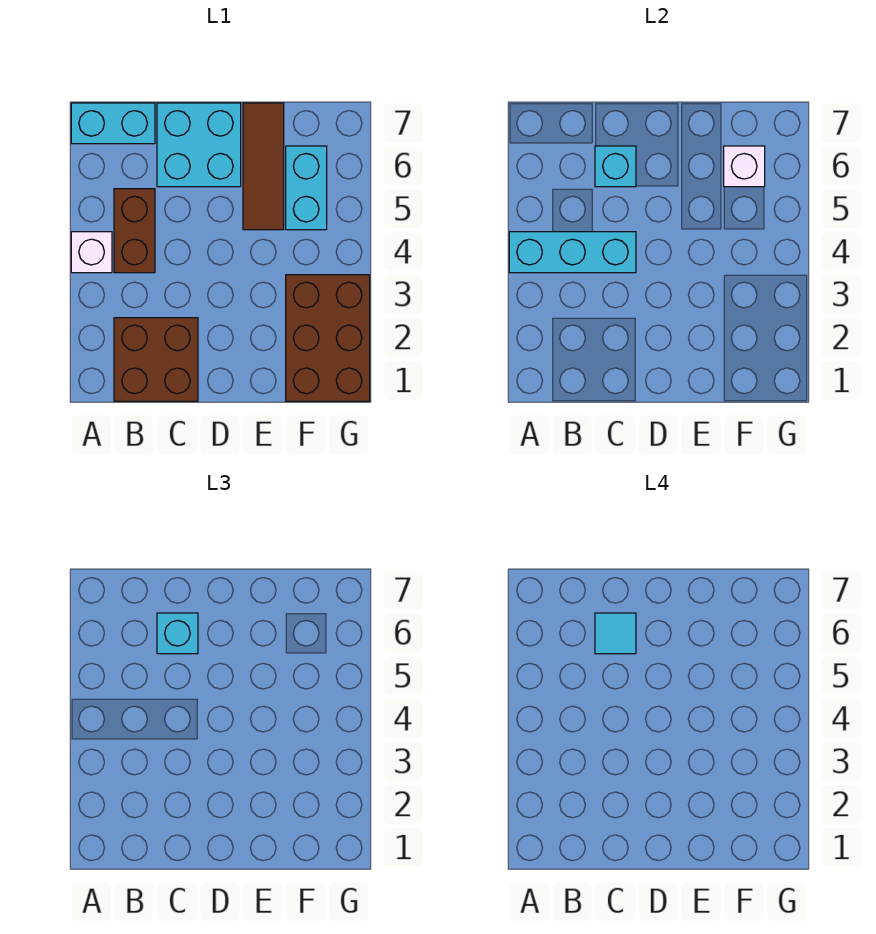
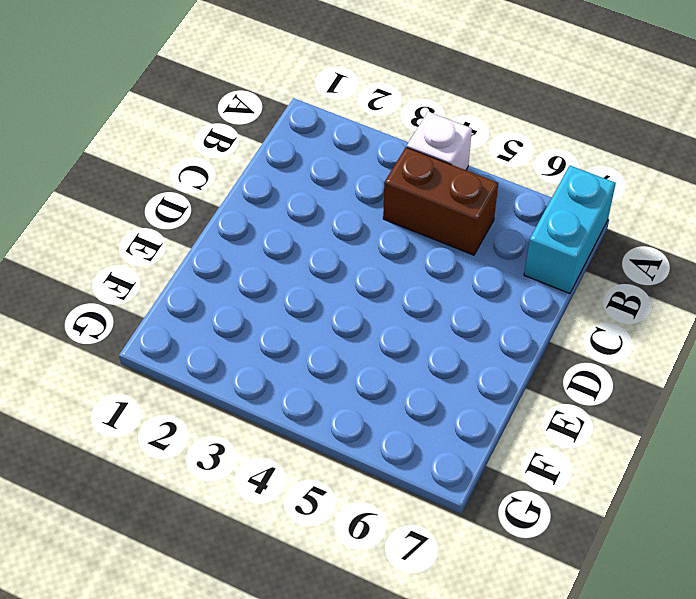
none -> brown brick B1:C2 level 1
none -> cyan brick C6:D7 level 1
none -> brown tile E5:E7 level 1

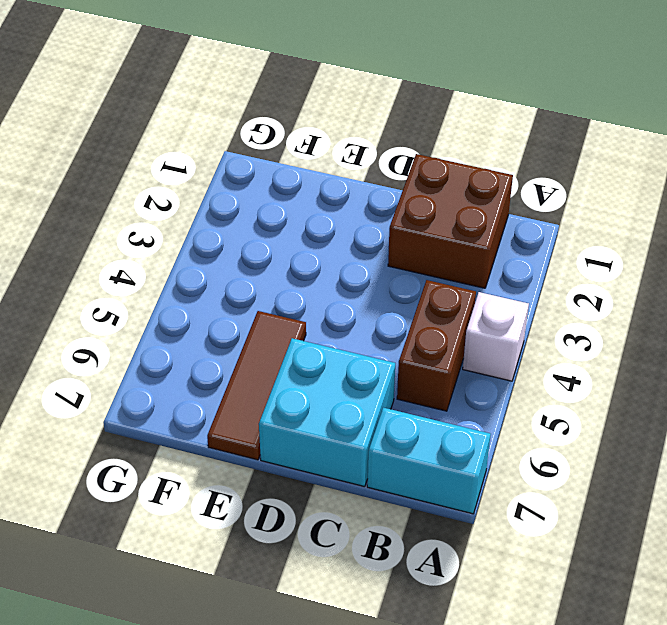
none -> brown brick F1:G3 level 1
none -> cyan brick F5:F6 level 1
none -> cyan brick A4:C4 level 2

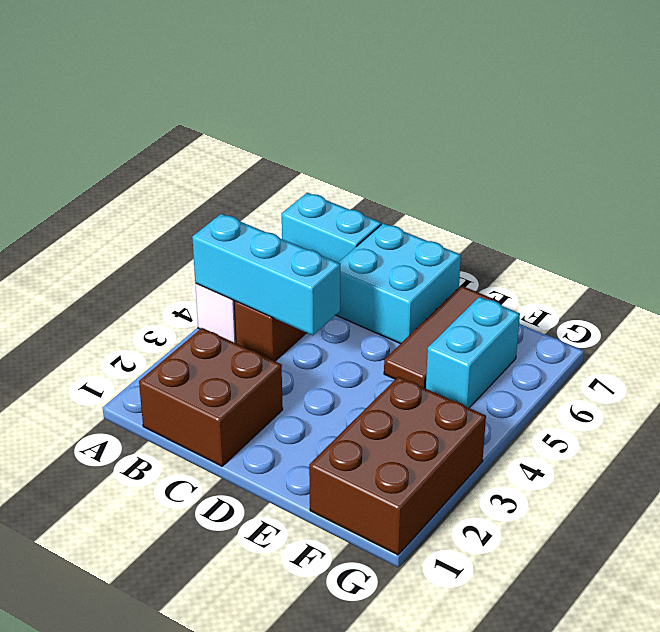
none -> cyan brick C6 level 2
none -> white brick F6 level 2
none -> cyan brick C6 level 3

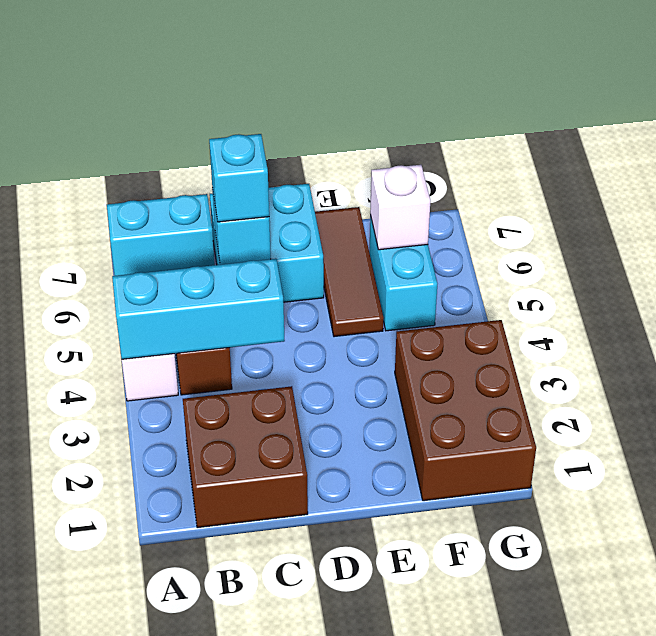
none -> cyan tile C6 level 4

